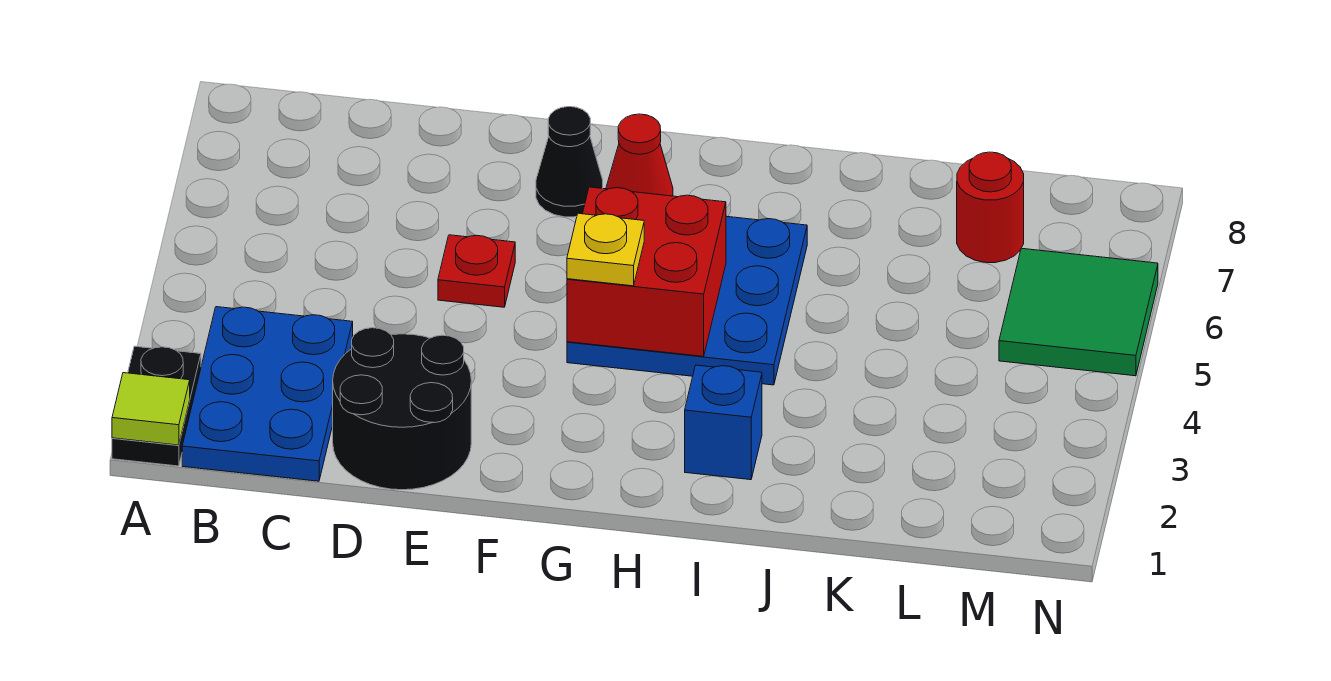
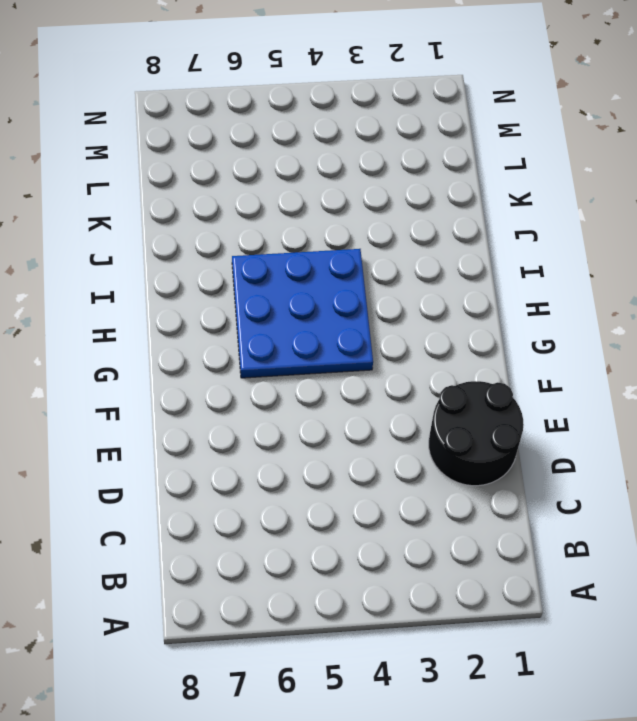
none -> black plate A1:A2 level 1
none -> blue plate B1:C3 level 1
none -> red plate E5 level 1

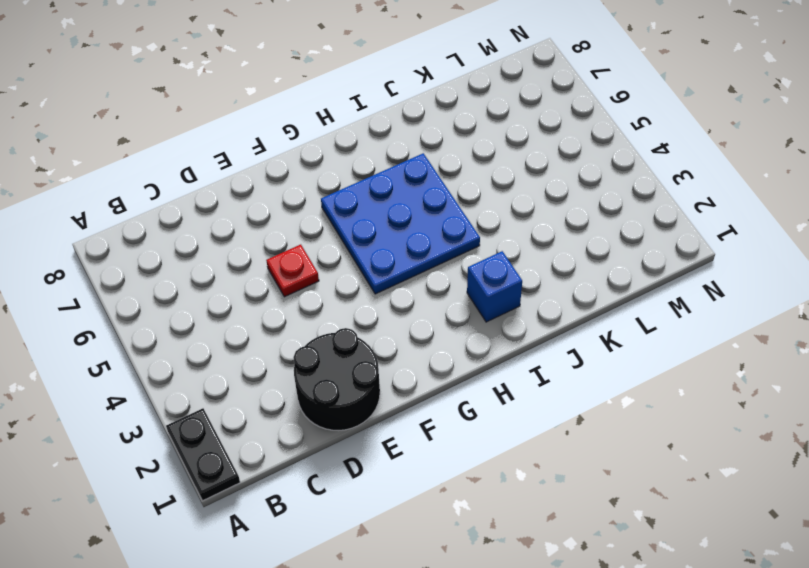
none -> blue plate B1:C3 level 1
none -> black cone F7 level 1
none -> red cone G7 level 1

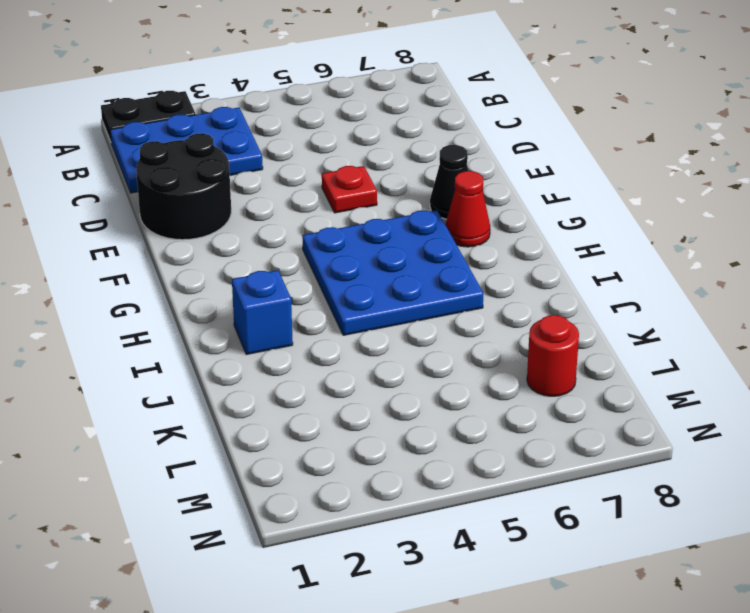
none -> green tile M5:N6 level 1
none -> lime tile A1 level 2
none -> red brick G4:H5 level 2

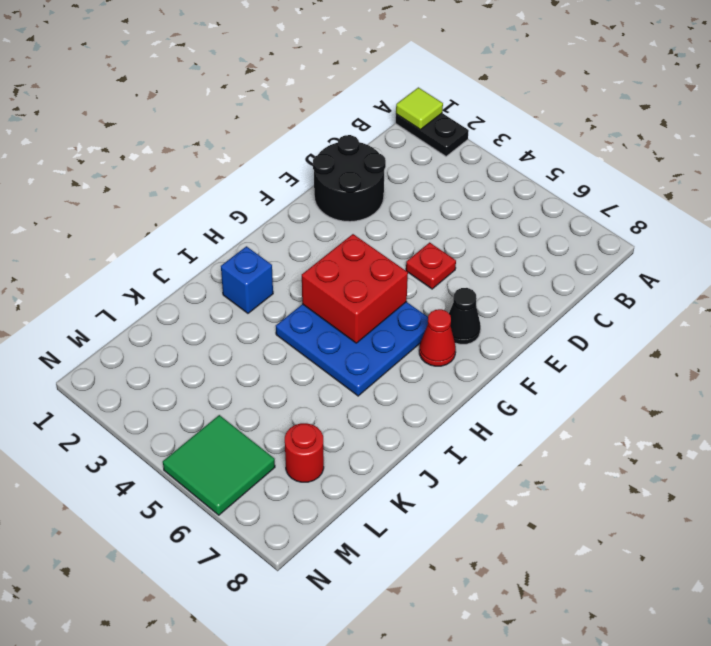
none -> blue plate B1:C3 level 1
none -> yellow plate G4 level 3

